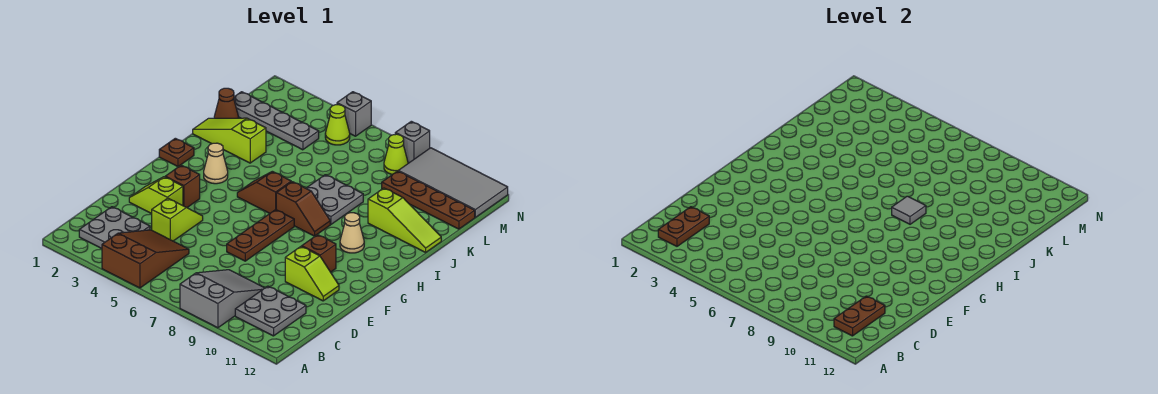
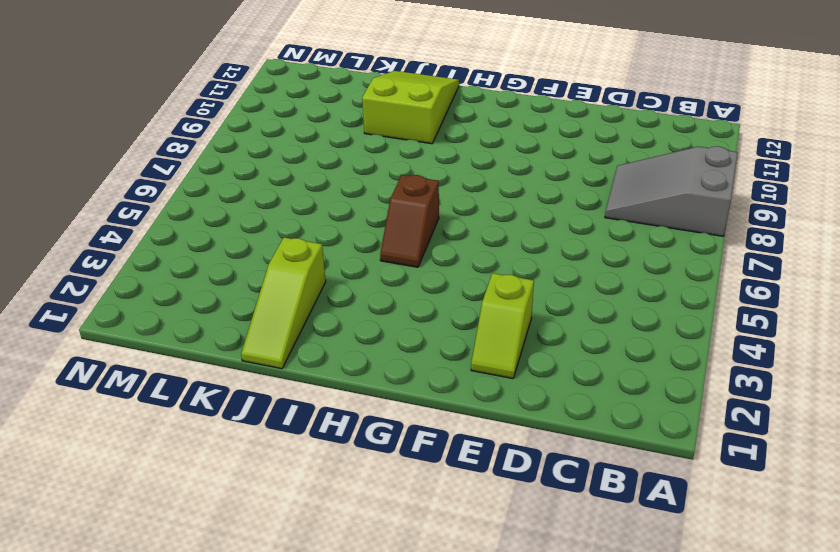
lime slope I10:J12 level 1 top 10 -> lime slope J10:J12 level 1 top 10
none -> brown slope A4:C5 level 1 top A
none -> grey plate B2:C3 level 1
none -> grey plate B10:C11 level 1

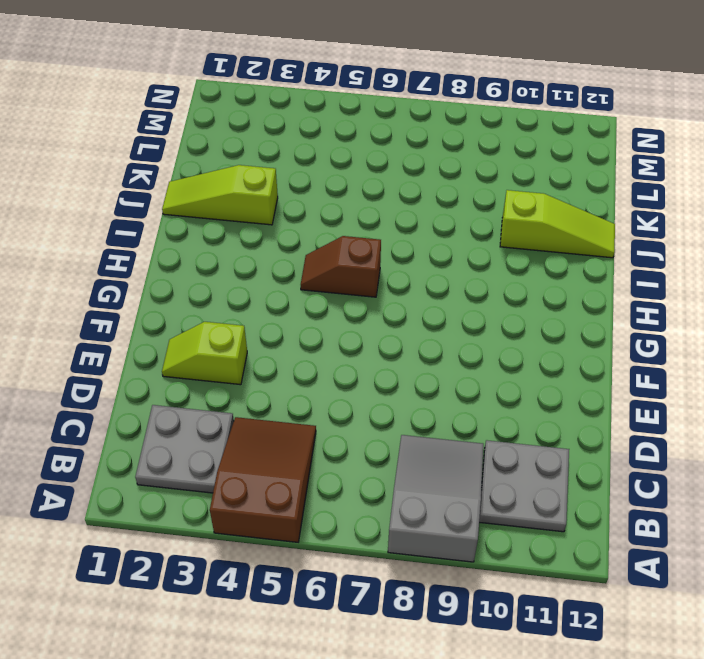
none -> lime slope D4:E4 level 1 top D
none -> brown plate E7:G7 level 1
none -> lime slope E10:E11 level 1 top 10

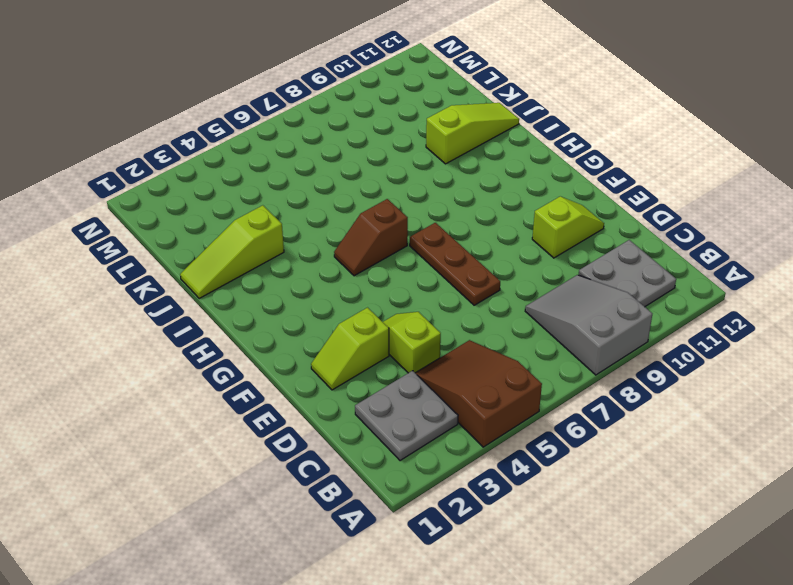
none -> brown brick F3 level 1
none -> brown brick F10 level 1
none -> brown plate H1 level 1

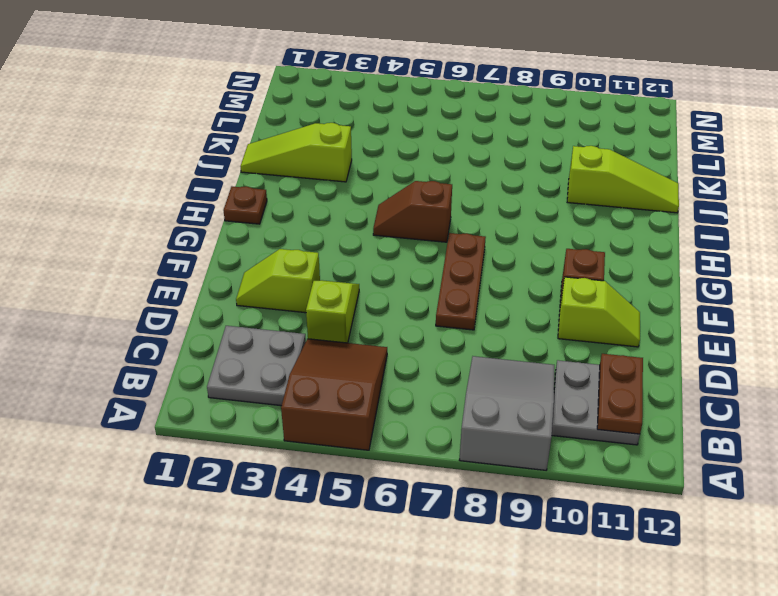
none -> brown brick F3 level 1
none -> tan cone H3 level 1
none -> brown slope H7:H8 level 1 top 7

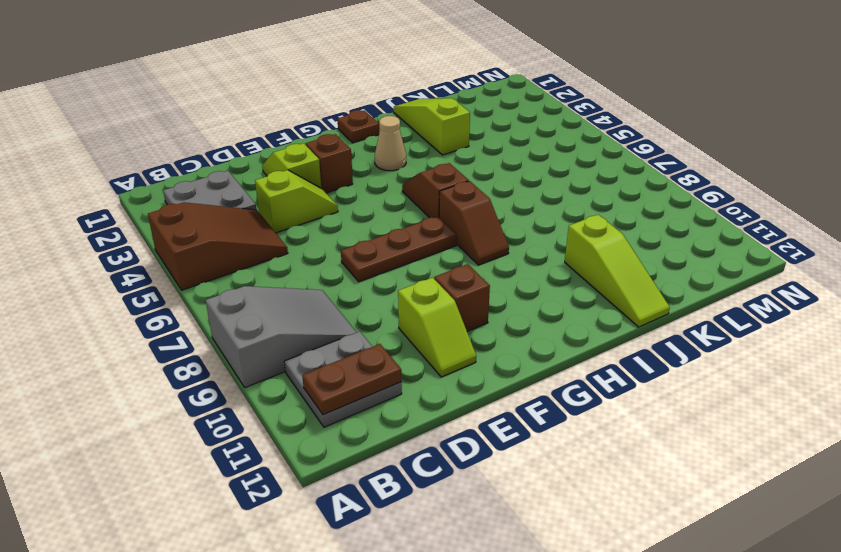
none -> tan cone H10 level 1
none -> grey plate I7:J8 level 1
none -> brown cone K1 level 1

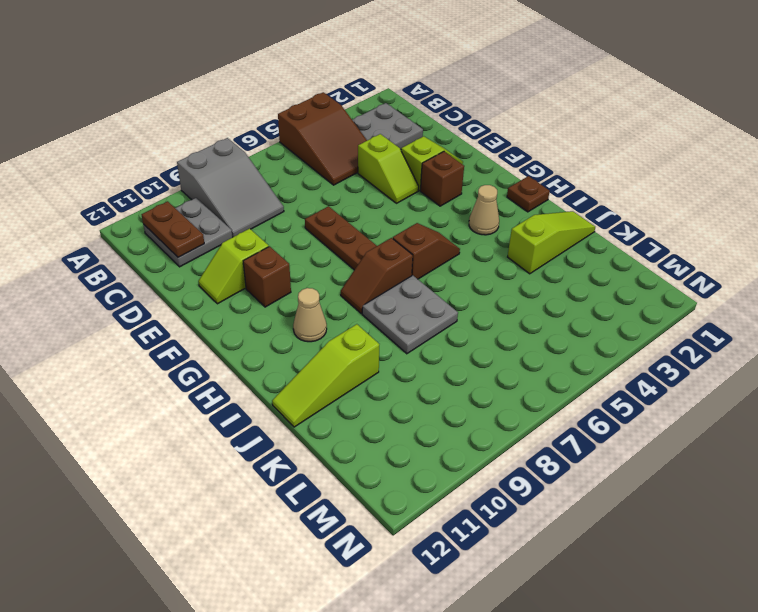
none -> brown cone K1 level 1
none -> grey plate L1:L4 level 1
none -> brown plate L9:L12 level 1

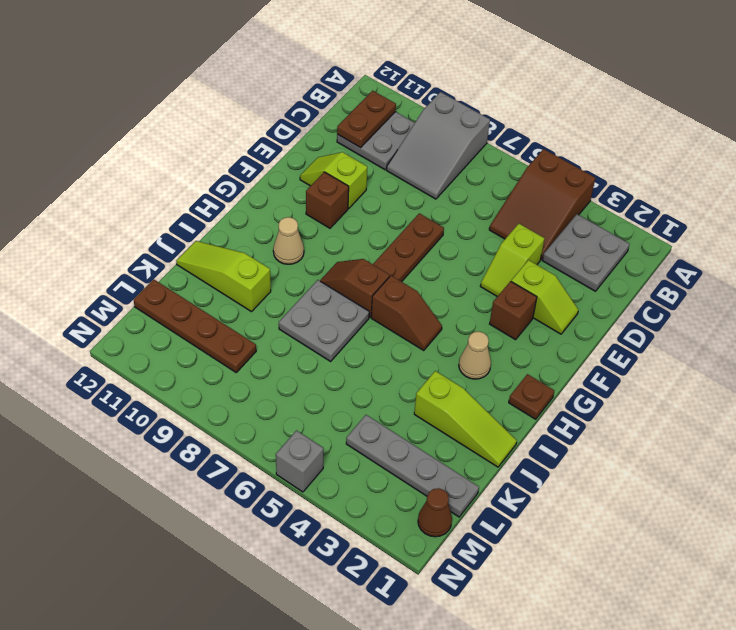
brown cone M1 level 1 -> brown cone K1 level 1
none -> lime cone M5 level 1
none -> lime cone M8 level 1
none -> grey tile M9:N12 level 1

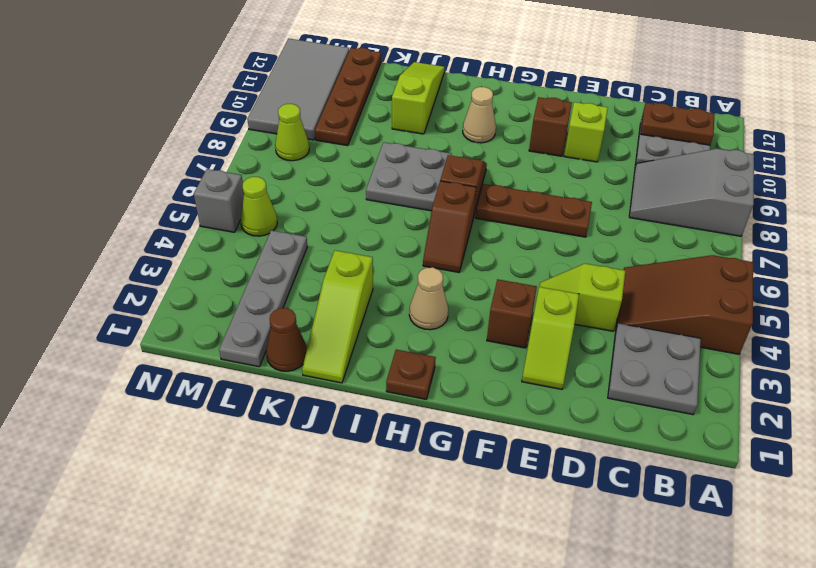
none -> grey brick N8 level 1
none -> brown plate B2:C2 level 2
none -> grey tile I8 level 2

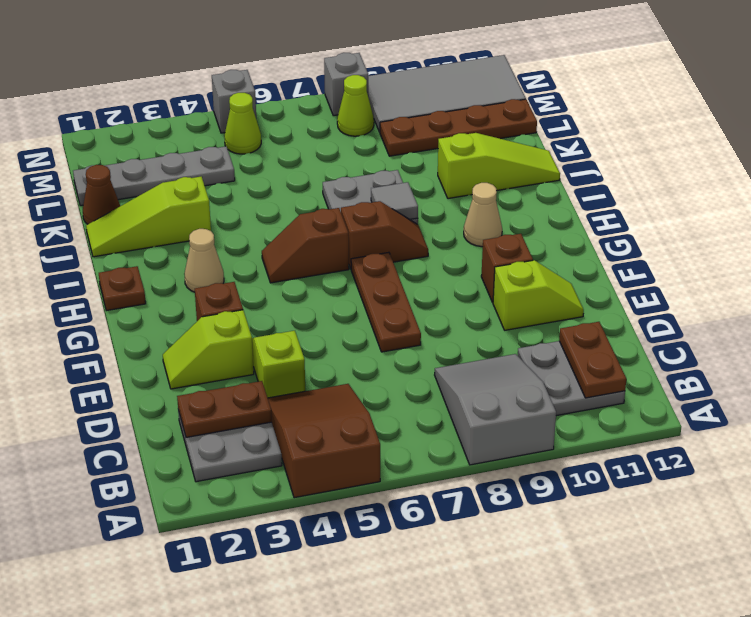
brown plate C2:C3 level 2 -> brown plate B2:C2 level 2

